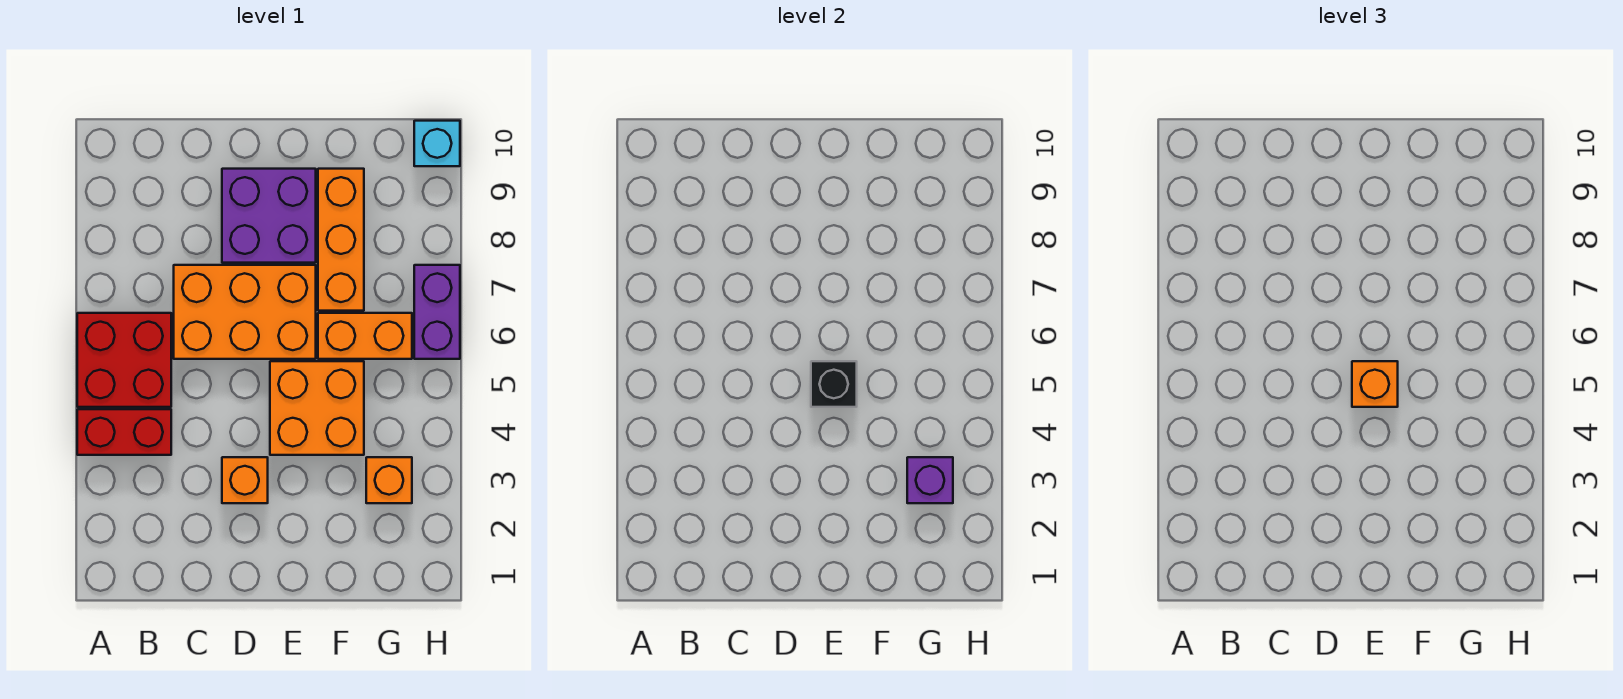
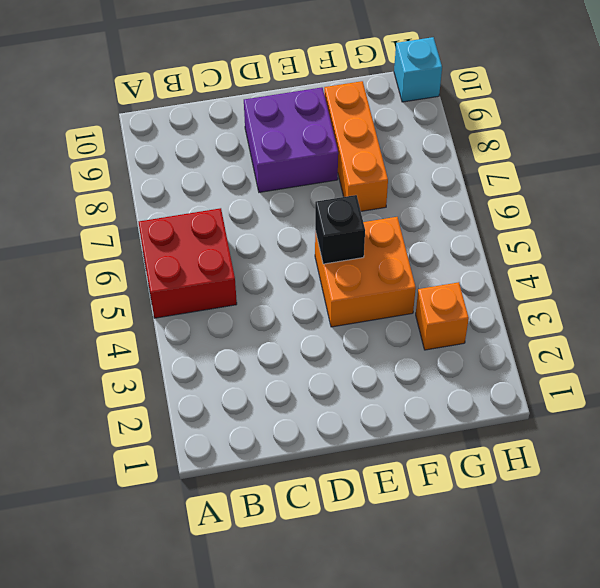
none -> red brick A4:B4 level 1
none -> orange brick C6:E7 level 1
none -> orange brick D3 level 1

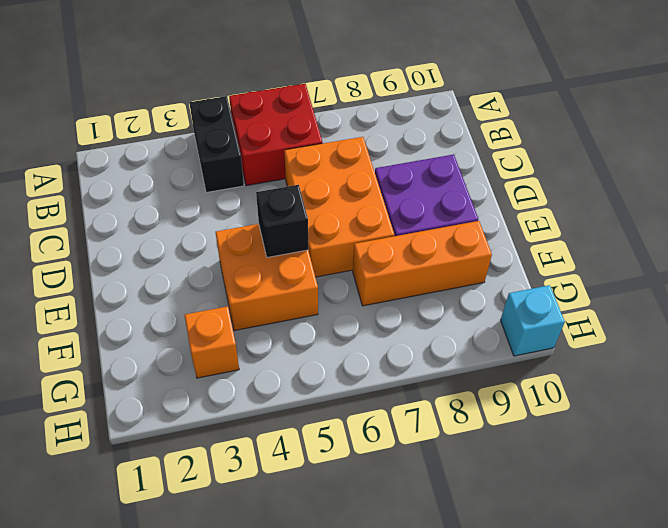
black brick A4:B4 level 1 -> red brick A4:B4 level 1
none -> orange brick D3 level 1
none -> orange brick F6:G6 level 1
none -> purple brick H6:H7 level 1

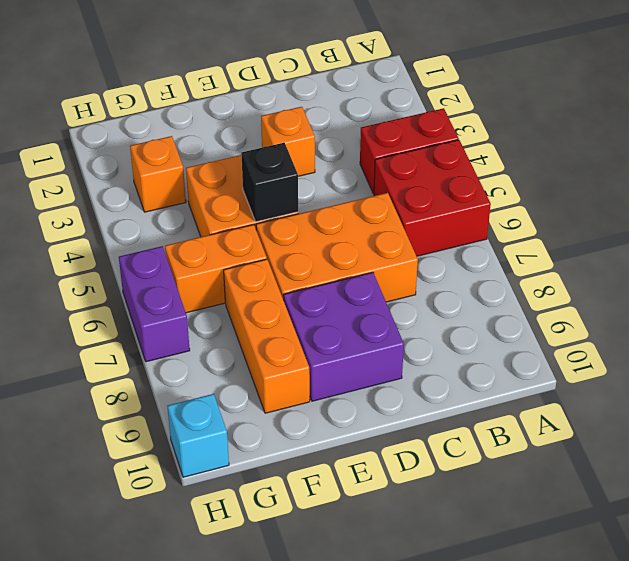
none -> purple brick G3 level 2
none -> orange brick E5 level 3

